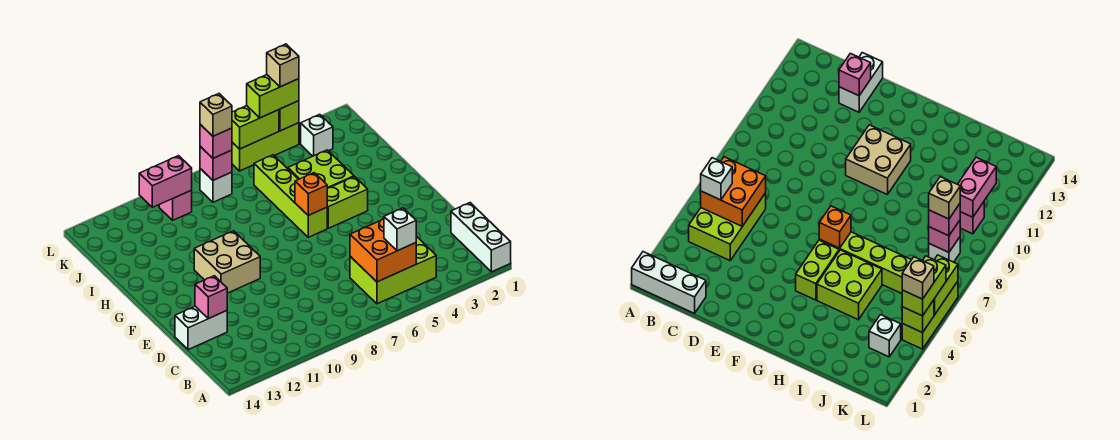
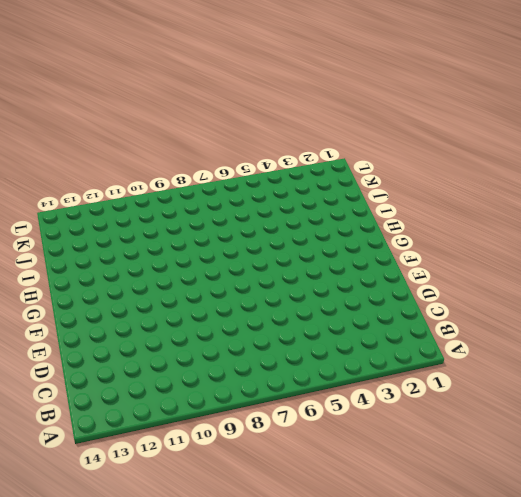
none -> white brick A1:C1 level 1
none -> lime brick B4:C6 level 1
none -> white brick D13:D14 level 1

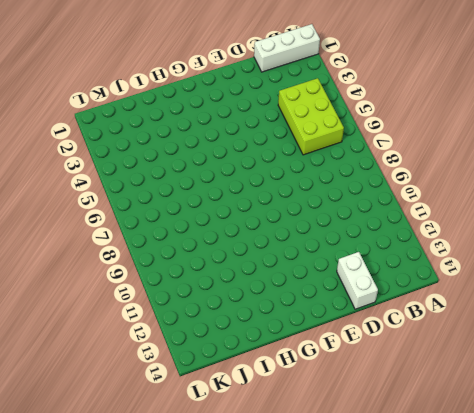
none -> tan brick F10:G11 level 1
none -> lime brick G4:G5 level 1
none -> lime brick G6:J6 level 1

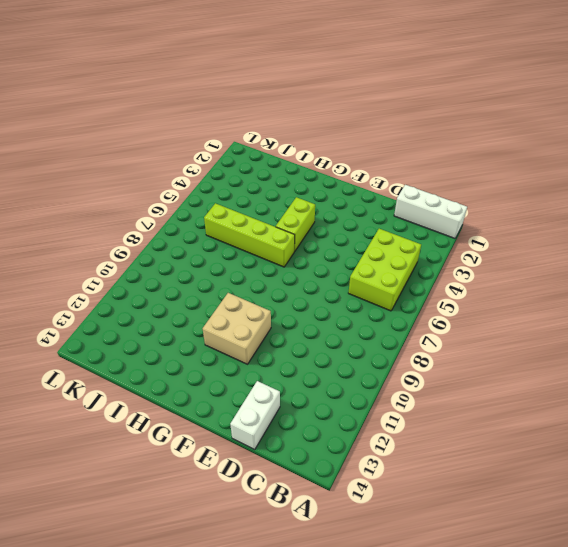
none -> lime brick H4:I5 level 1
none -> white brick K3 level 1
none -> white brick K8 level 1

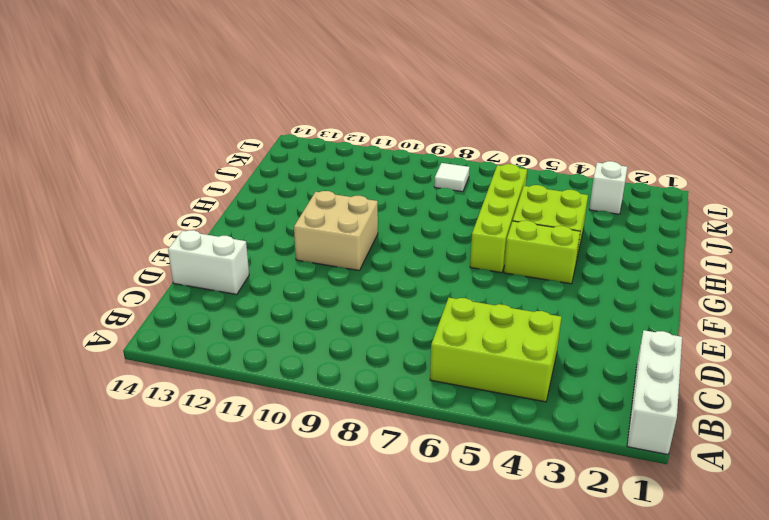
white tile K8 level 1 -> white brick K8 level 1
none -> pink brick K10 level 1
none -> lime brick L4:L6 level 1
none -> orange brick B5:C6 level 2

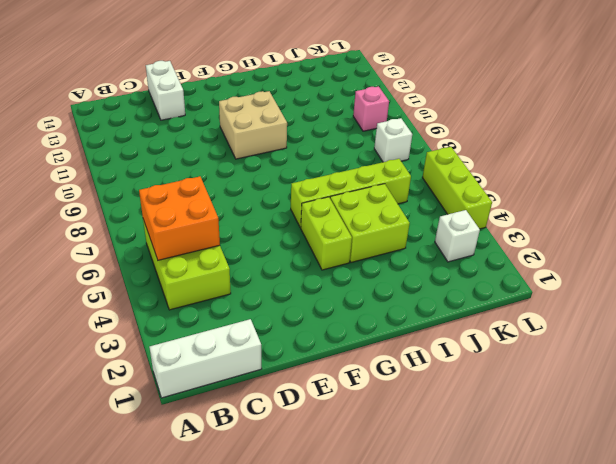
none -> pink brick D13 level 2
none -> orange brick G6 level 2
none -> pink brick K8 level 2

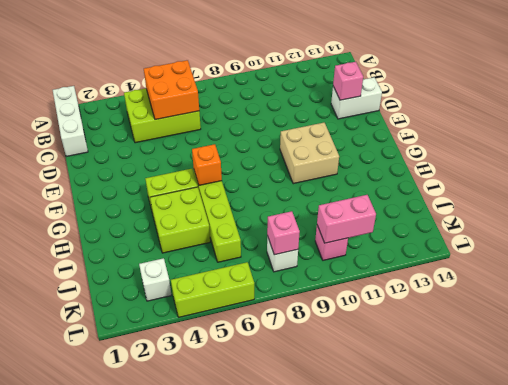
none -> lime brick L4 level 2
none -> lime brick L5:L6 level 2
none -> white brick B5 level 3

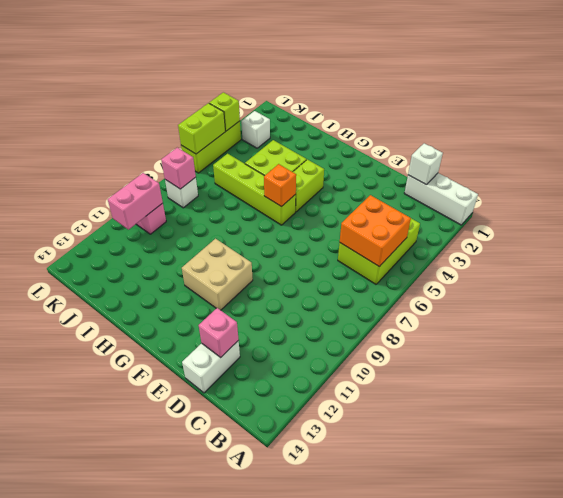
white brick C1 level 2 -> white brick B5 level 3
none -> pink brick K8 level 3
none -> lime brick L4:L5 level 3
none -> tan brick K8 level 4

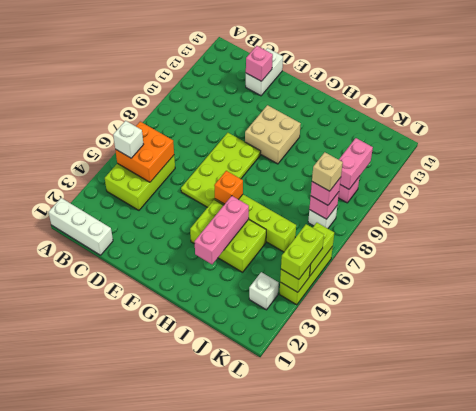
lime plate E6:F9 level 1 -> none
pink brick H3:H5 level 2 -> none
none -> tan brick L4 level 4

